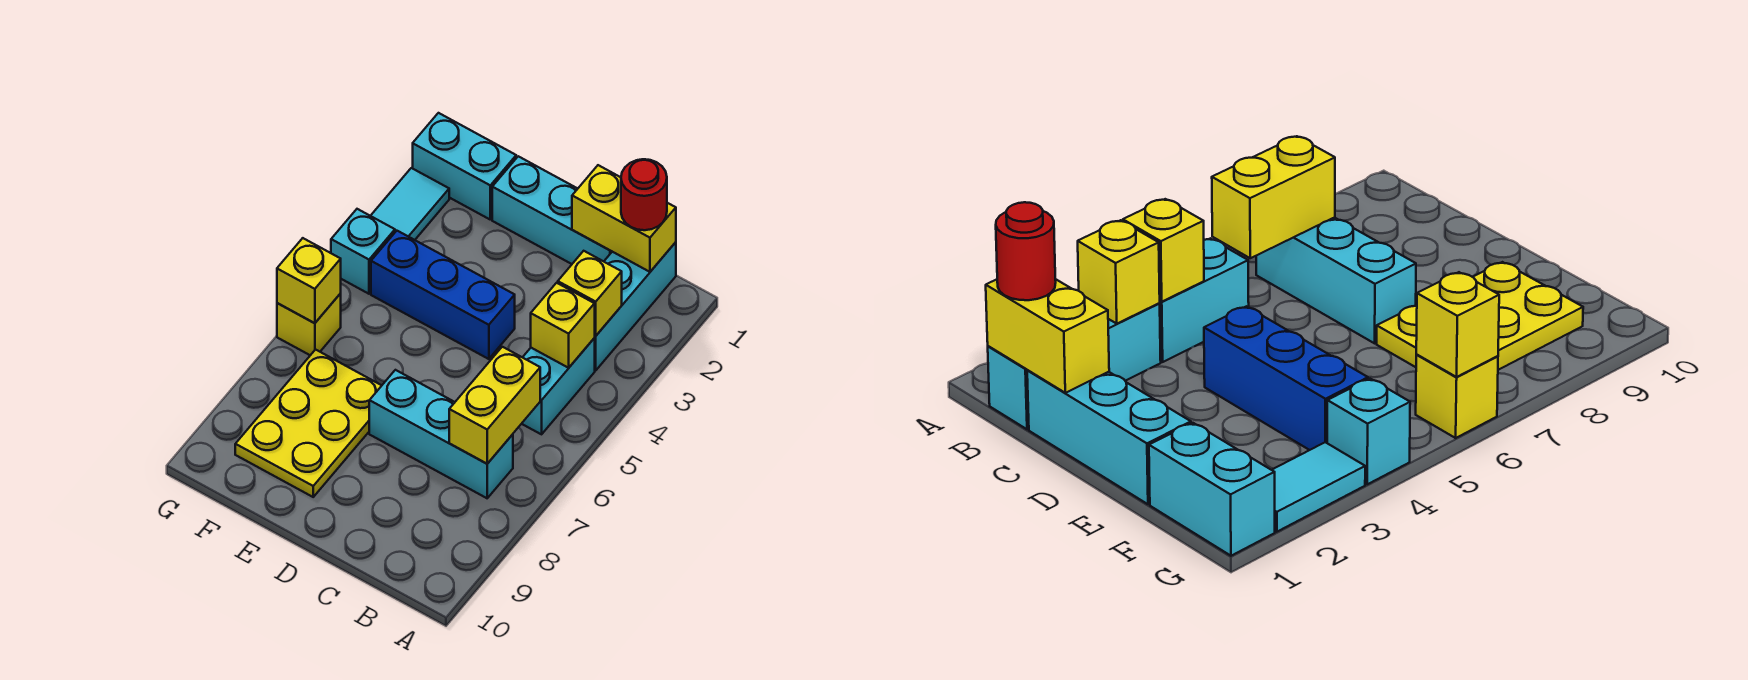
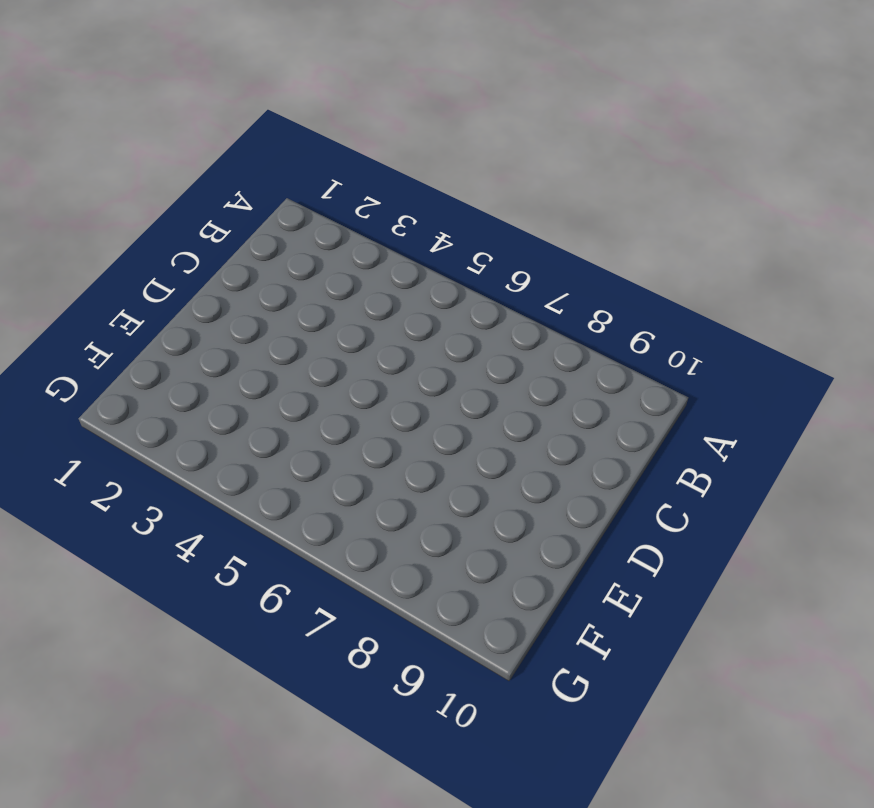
none -> cyan brick B1:B3 level 1
none -> cyan brick B4:B5 level 1
none -> cyan brick B7:D7 level 1

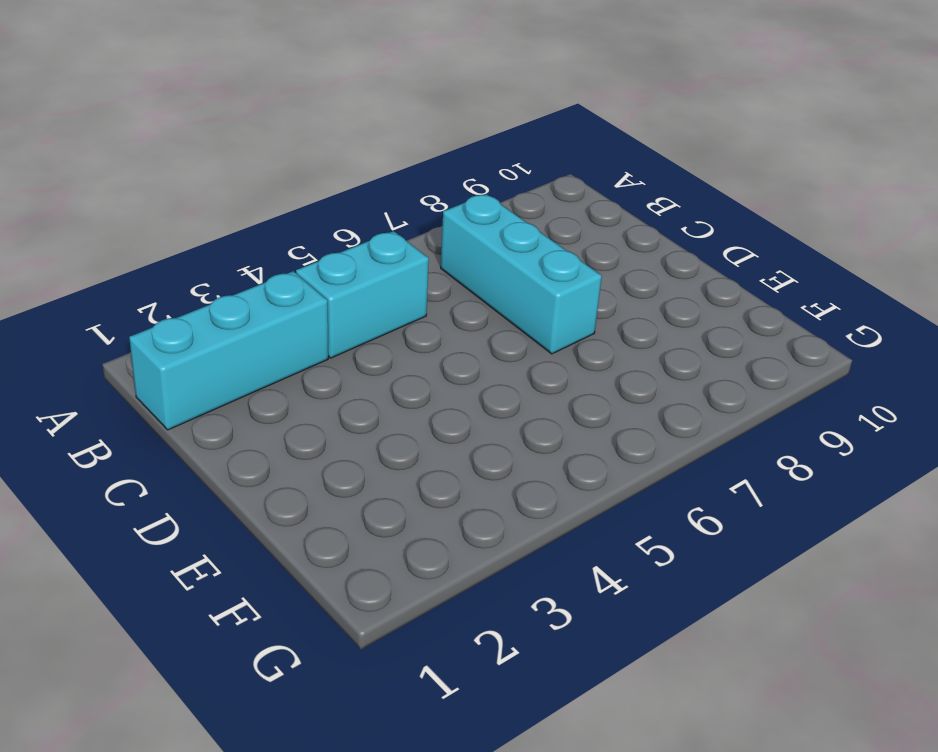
none -> cyan brick C1:E1 level 1
none -> blue brick D4:F4 level 1
none -> yellow plate E7:F9 level 1

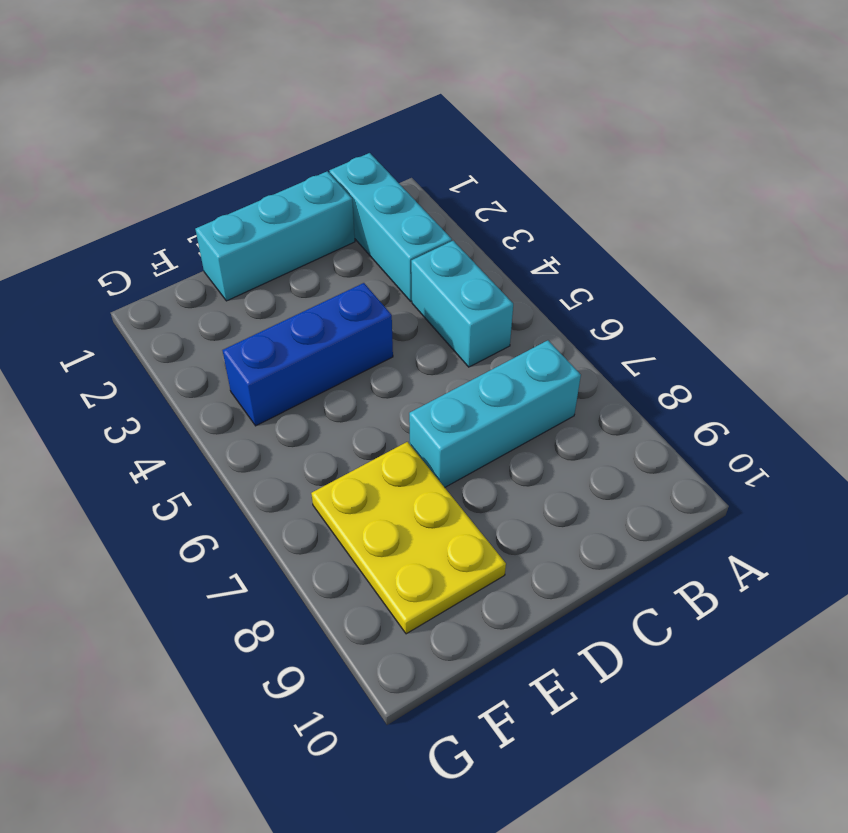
none -> cyan brick F1:G1 level 1
none -> cyan tile G2:G3 level 1
none -> cyan brick G4 level 1

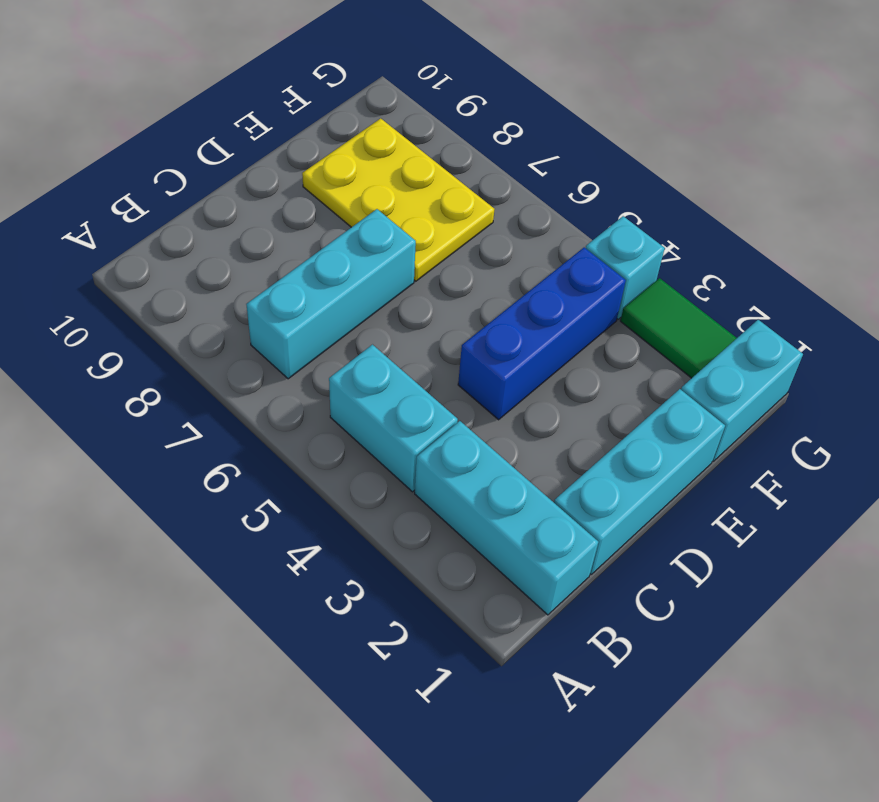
green tile G2:G3 level 1 -> cyan tile G2:G3 level 1
none -> yellow brick G6 level 1
none -> yellow brick B1:C1 level 2
none -> yellow brick B3 level 2

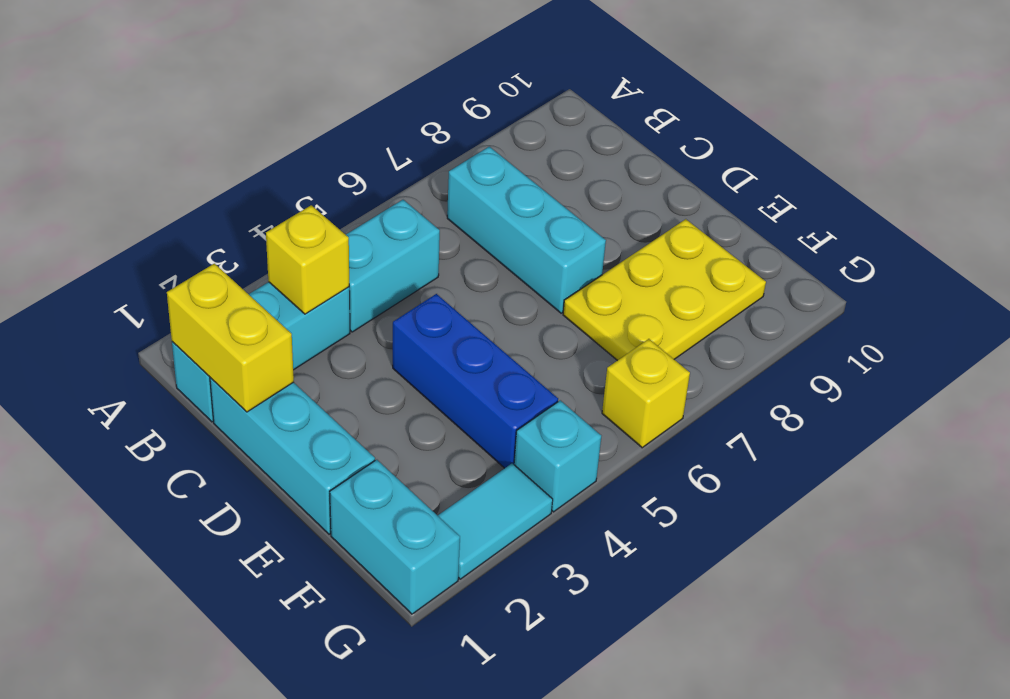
none -> yellow brick B4 level 2
none -> yellow brick B6:B7 level 2
none -> yellow brick G6 level 2

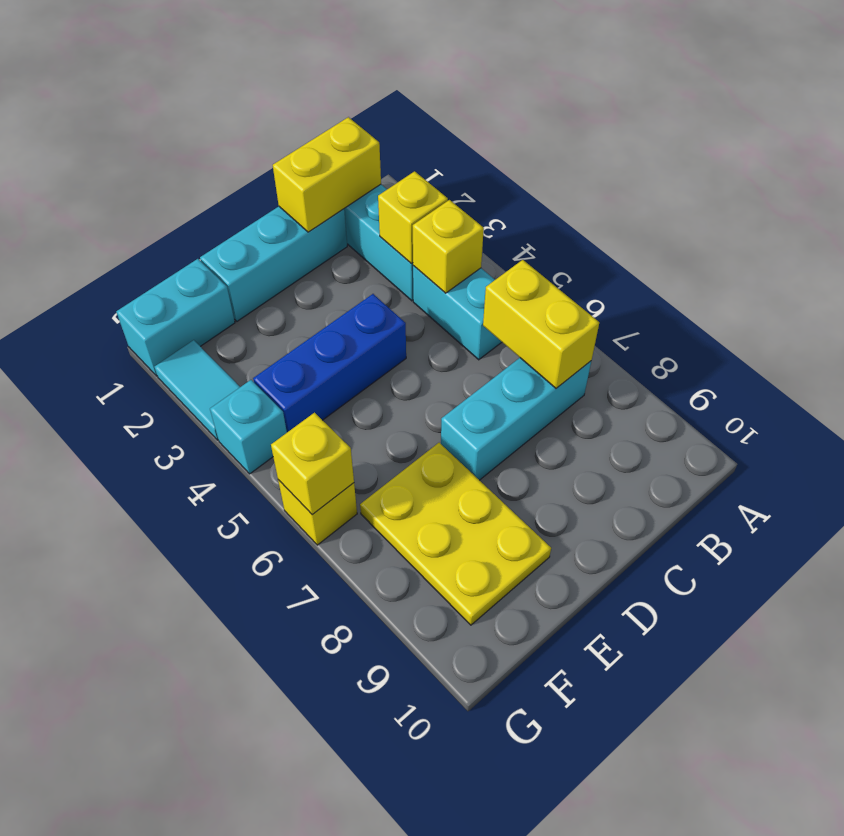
none -> red round brick B1 level 3

